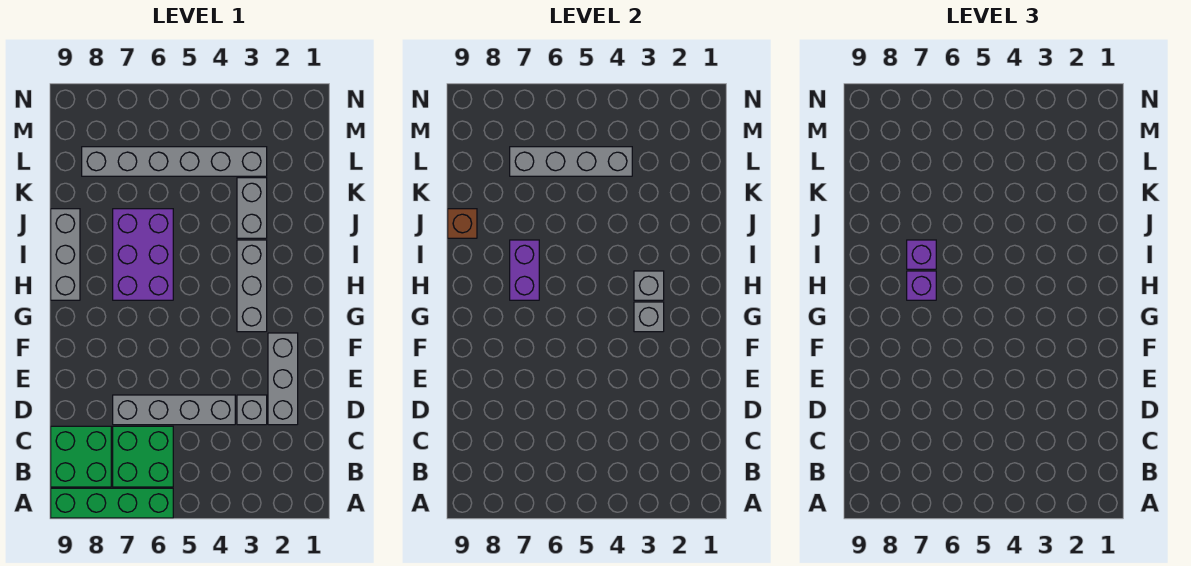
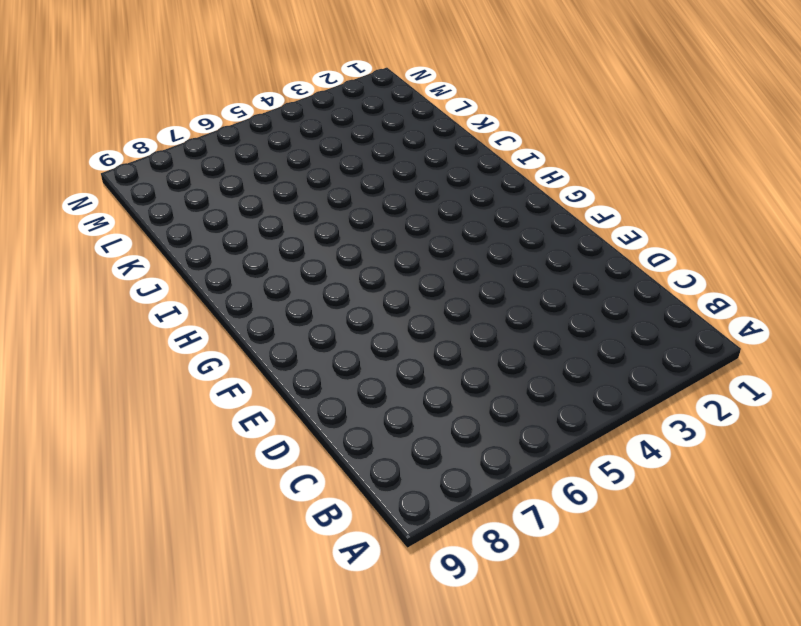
none -> green brick A6:A9 level 1
none -> green brick B6:C7 level 1
none -> green brick B8:C9 level 1

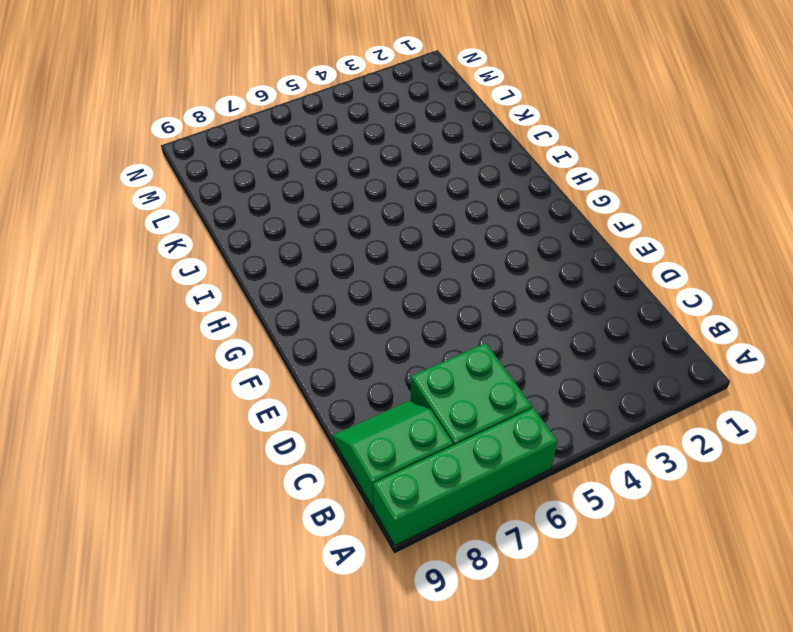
green slope B8:C9 level 1 top B -> green brick B8:C9 level 1
none -> grey brick D2:F2 level 1
none -> grey brick D3 level 1
none -> grey brick D4:D7 level 1

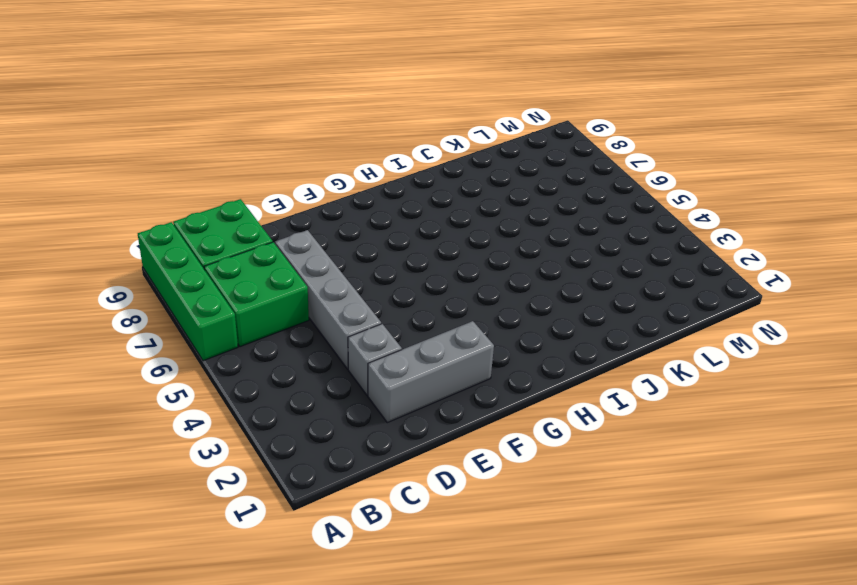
none -> grey brick G3:I3 level 1
none -> purple brick H6:J7 level 1
none -> grey brick H9:J9 level 1

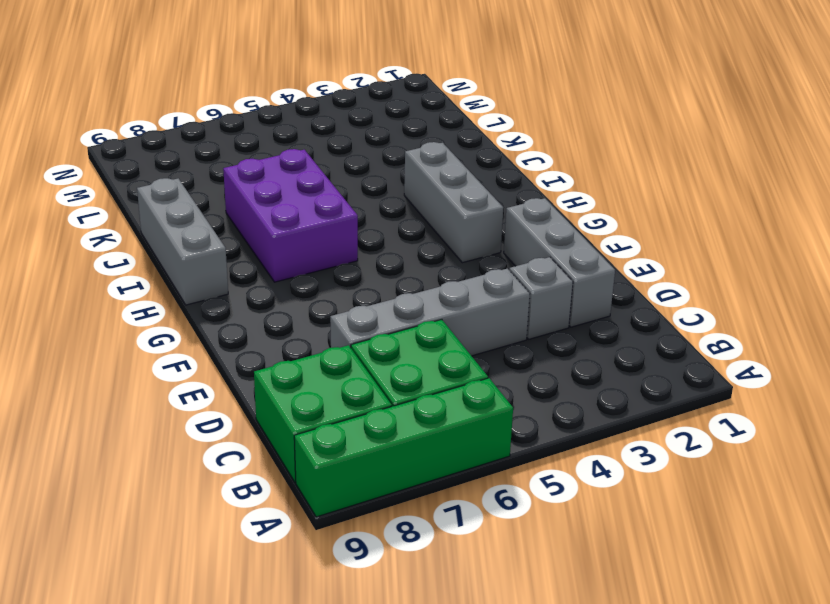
none -> grey brick J3:K3 level 1
none -> grey brick L3:L8 level 1
none -> grey brick G3 level 2

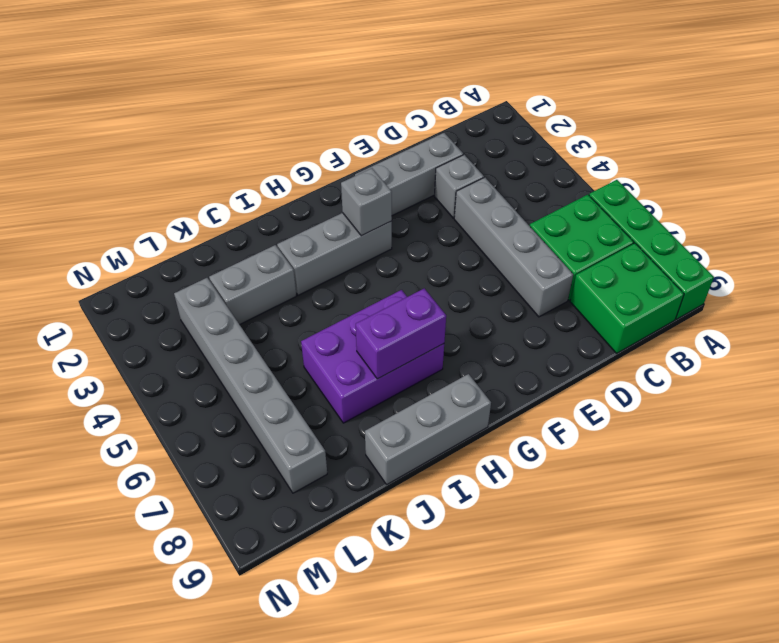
none -> grey brick H3 level 2
none -> brown brick J9 level 2
none -> grey brick L4:L7 level 2

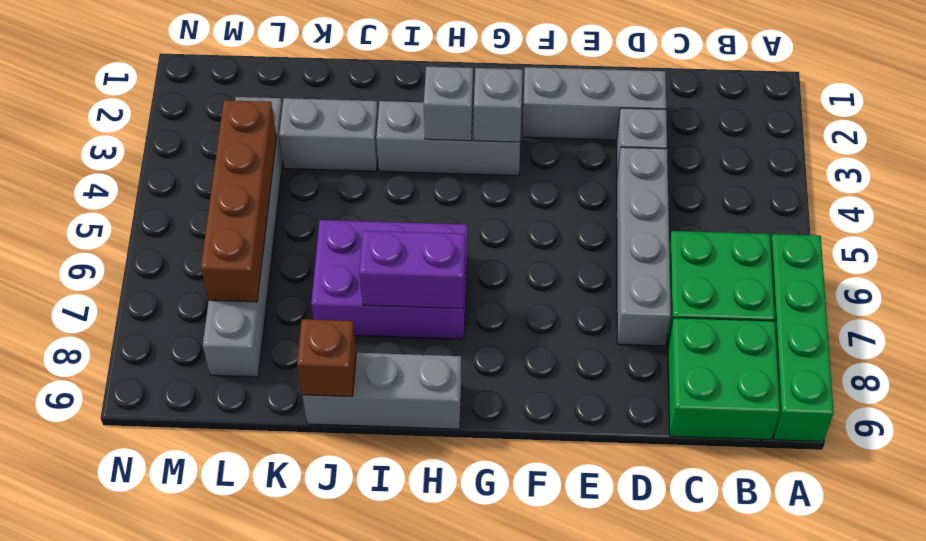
brown brick L4:L7 level 2 -> grey brick L4:L7 level 2
none -> purple brick H7 level 3
none -> purple brick I7 level 3

